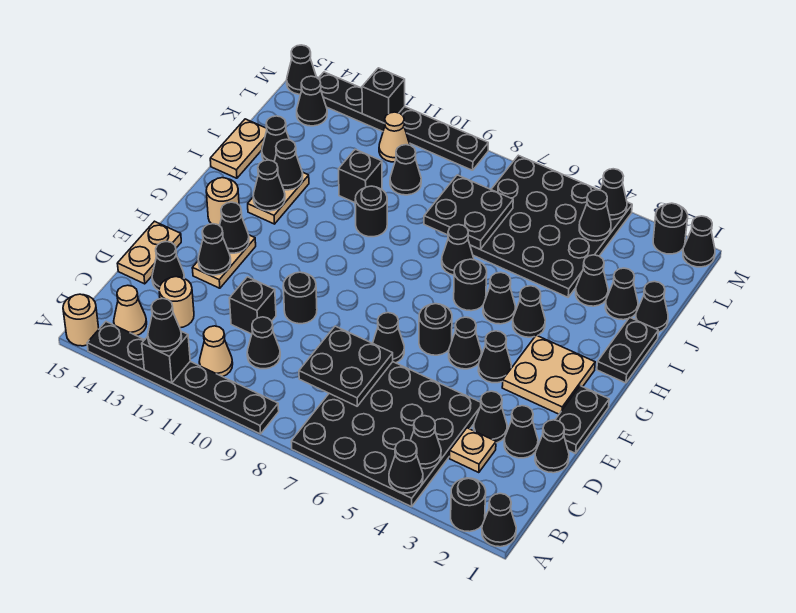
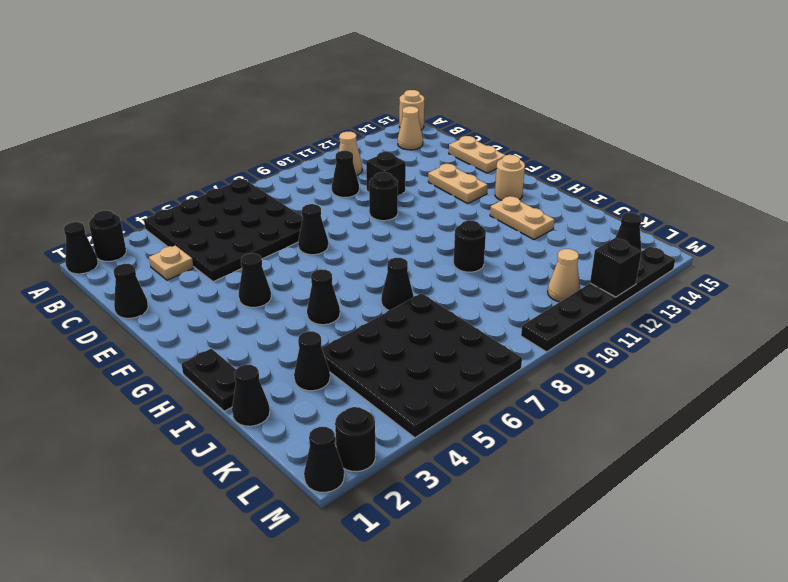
none -> black plate A9:A14 level 1
none -> tan round brick C13 level 1
none -> black cone D2 level 1
none -> black cone D3 level 1

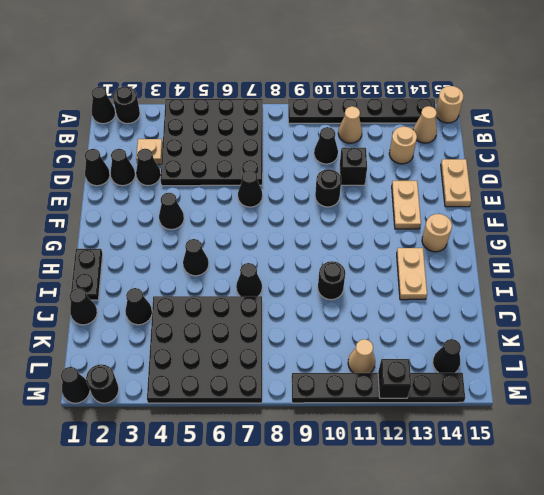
none -> black cone D14 level 1
none -> black plate E1:F1 level 1
none -> tan plate F2:G3 level 1
none -> black cone F5 level 1

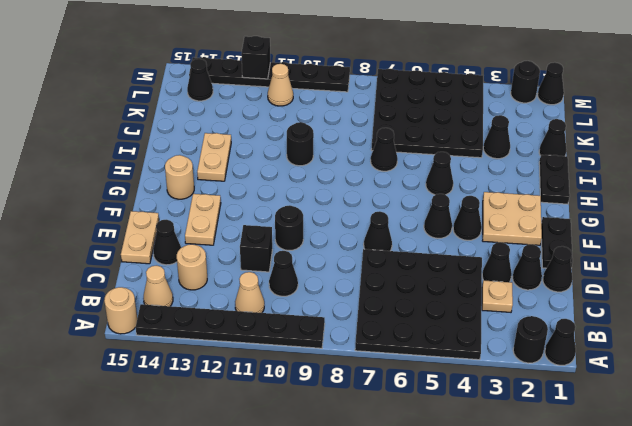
none -> black round brick F6 level 1
none -> black cone H4 level 1
none -> black round brick H6 level 1
none -> tan plate I15:J15 level 1

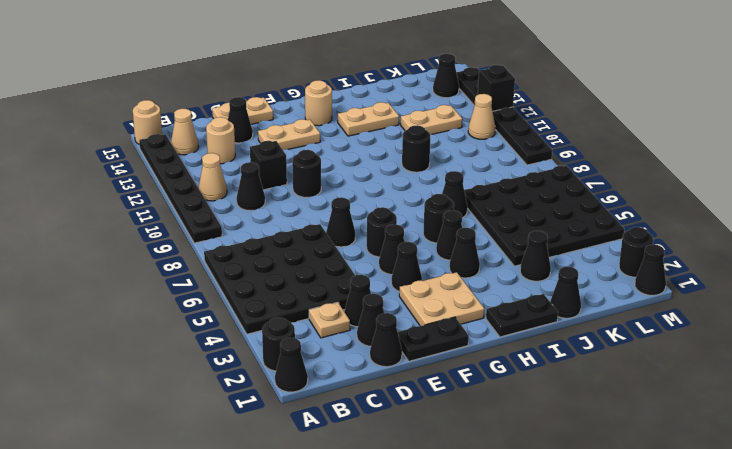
tan plate J12:K12 level 1 -> tan plate I15:J15 level 1
none -> black cone J2 level 1
none -> black brick J11 level 1
none -> black cone J14 level 1
none -> black cone K10 level 1

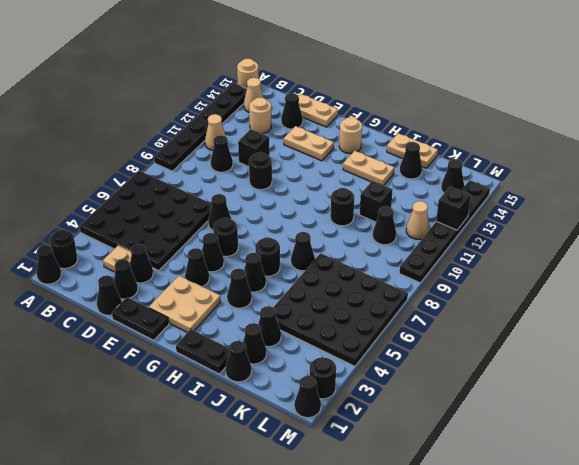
none -> black cone M15 level 1
none -> black cone A4 level 2
none -> black brick A12 level 2
none -> black cone B4 level 2

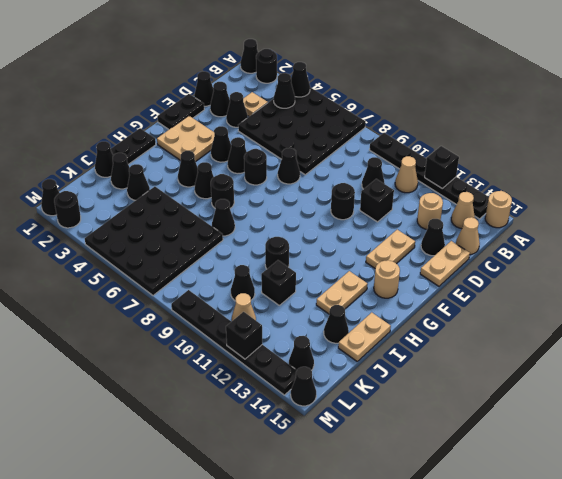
tan cone C15 level 1 -> none
none -> black plate C7:D8 level 2
none -> black cone E13 level 2
none -> black cone F13 level 2
none -> black cone H13 level 2

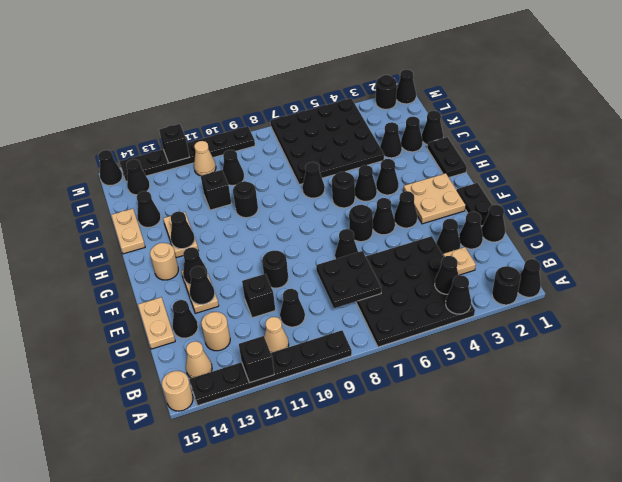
none -> black cone I13 level 2
none -> black plate J7:K8 level 2
none -> black cone L4 level 2
none -> black cone M4 level 2

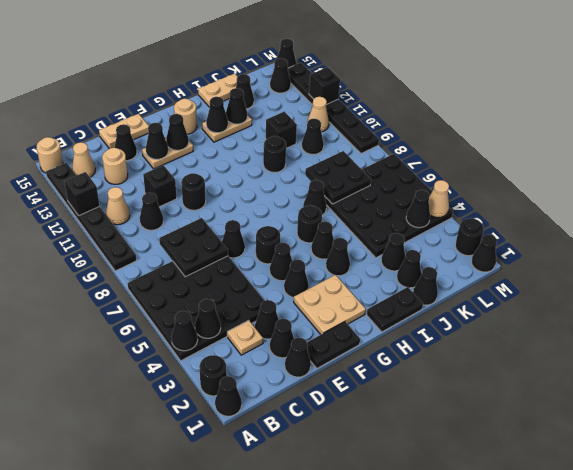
tan cone M4 level 2 -> black cone M4 level 2
none -> black cone A12 level 3

